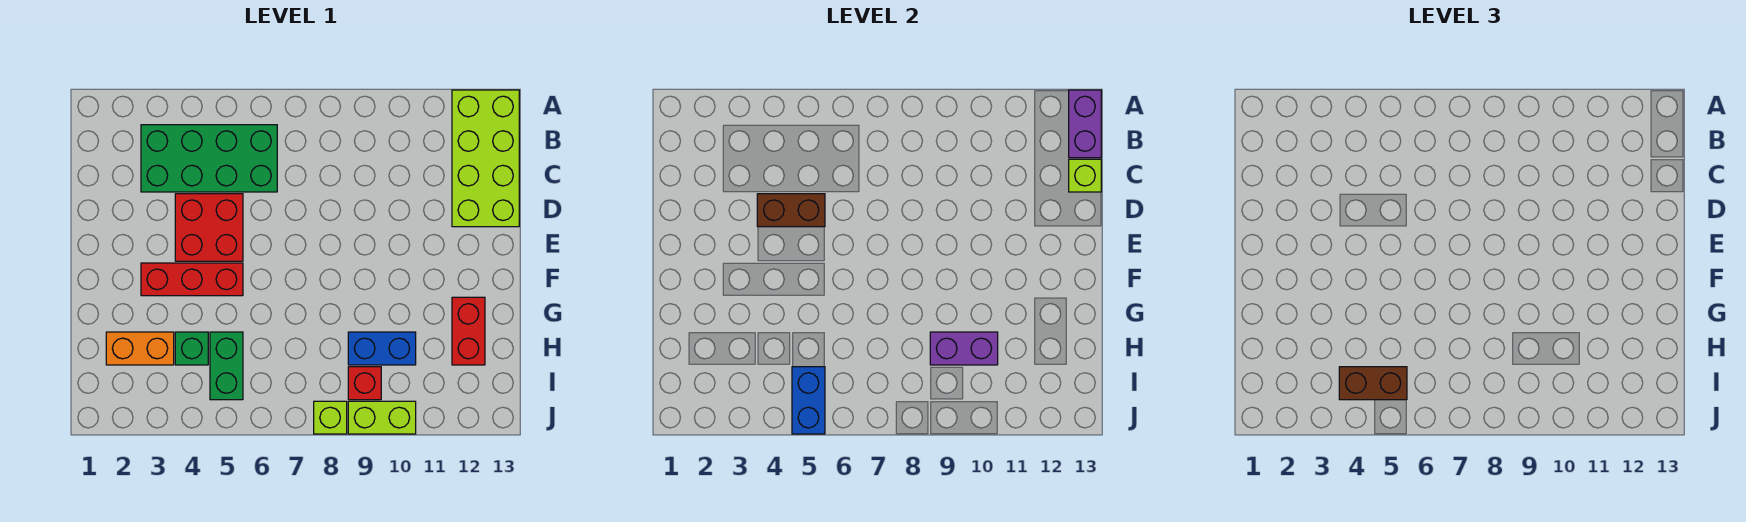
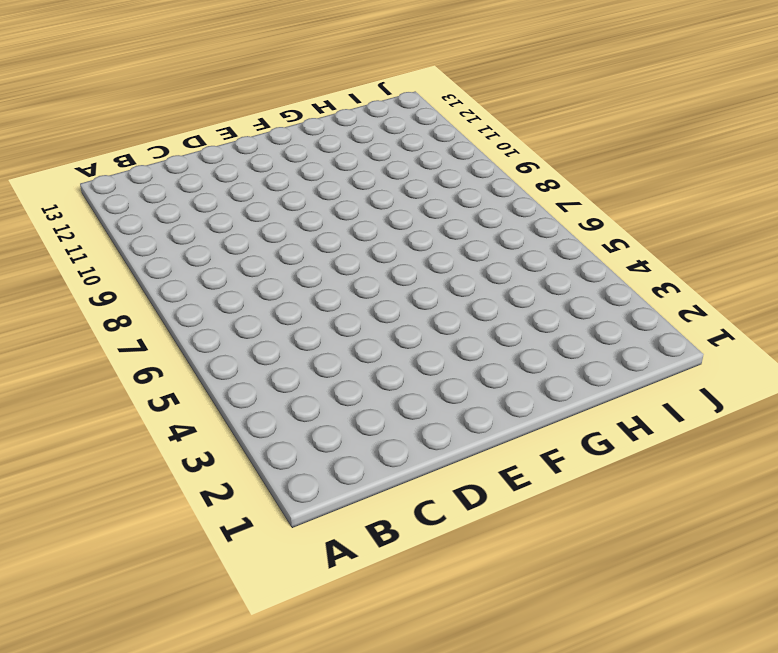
none -> lime brick A12:D13 level 1
none -> green brick B3:C6 level 1
none -> red brick D4:E5 level 1

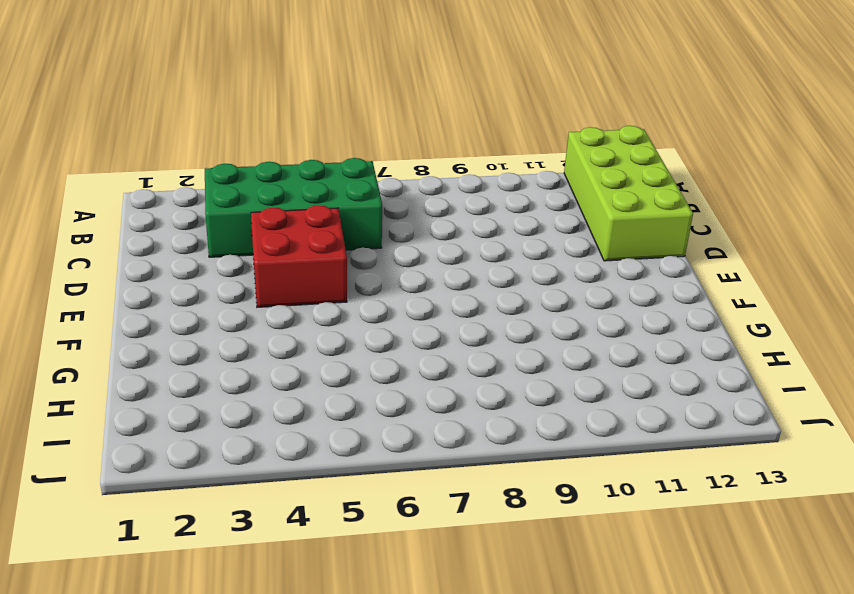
none -> red brick F3:F5 level 1
none -> red brick G12:H12 level 1
none -> orange brick H2:H3 level 1

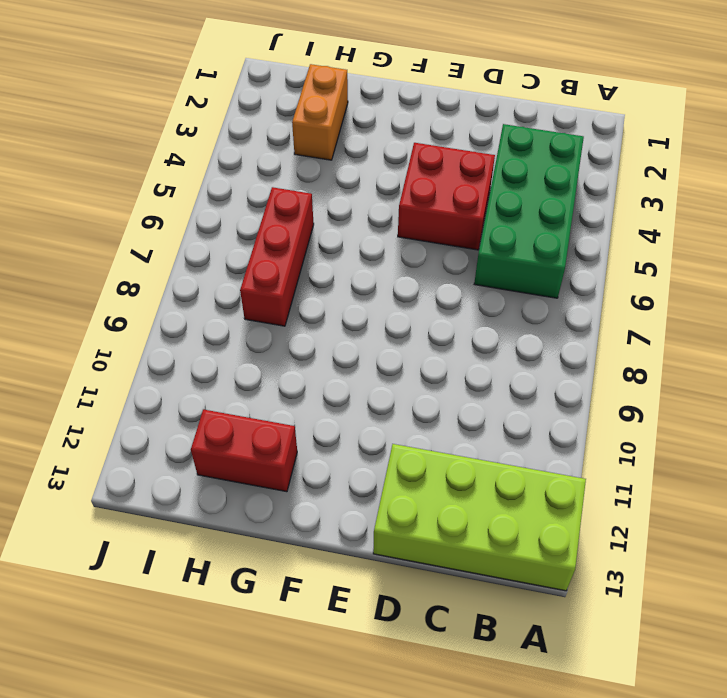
red brick H6:H8 level 1 -> red brick F3:F5 level 1
none -> green brick H4 level 1
none -> green brick H5:I5 level 1
none -> blue brick H9:H10 level 1

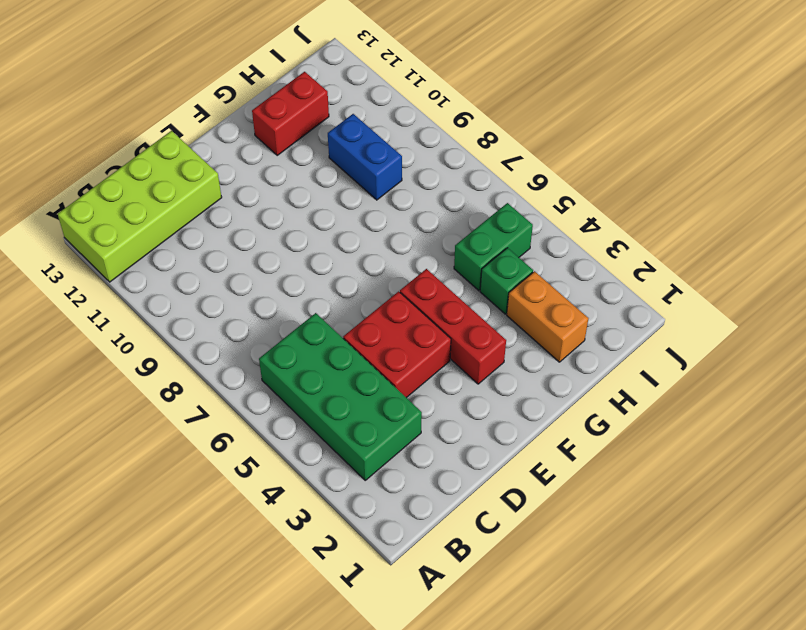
none -> red brick I9 level 1
none -> lime brick J8 level 1
none -> lime brick J9:J10 level 1

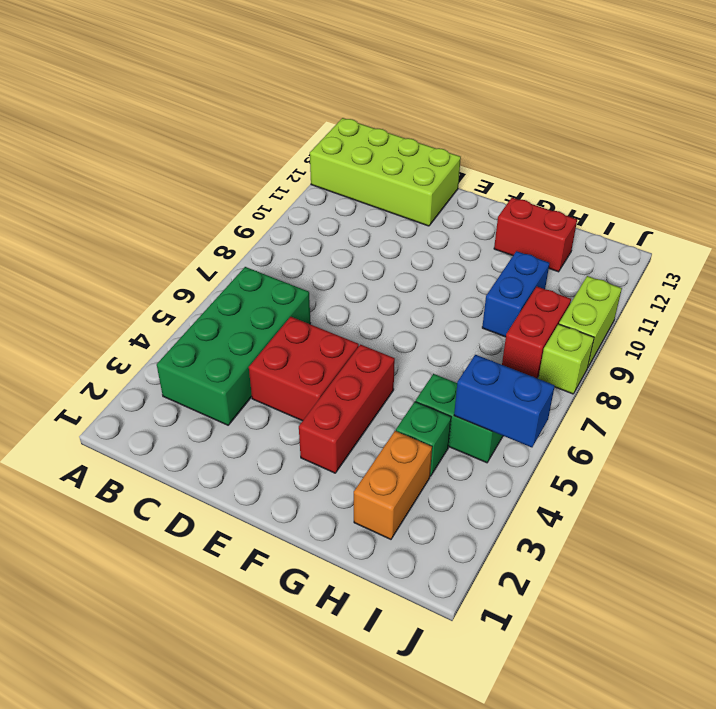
red brick I8:I9 level 1 -> red brick I9 level 1
none -> purple brick A13:B13 level 2
none -> lime brick C13 level 2
none -> brown brick D4:D5 level 2

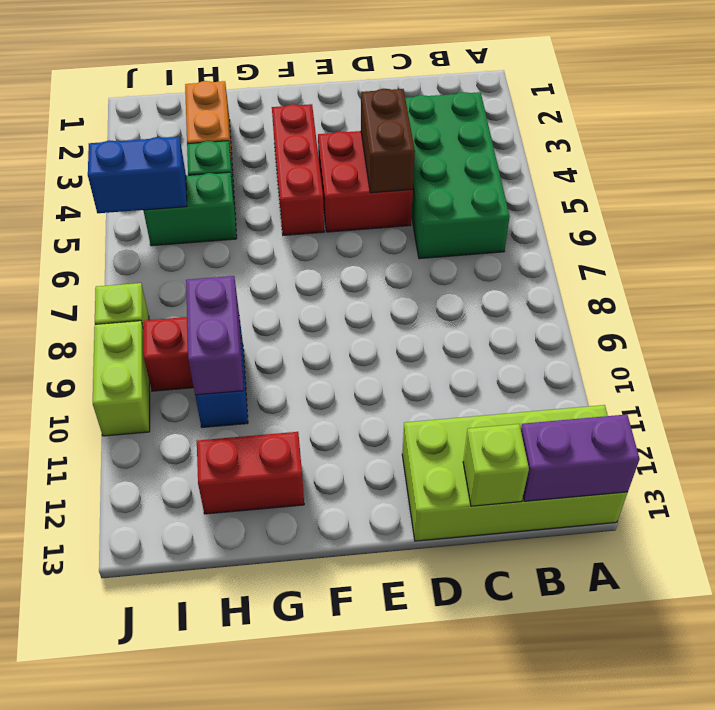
none -> brown brick I4:I5 level 3

